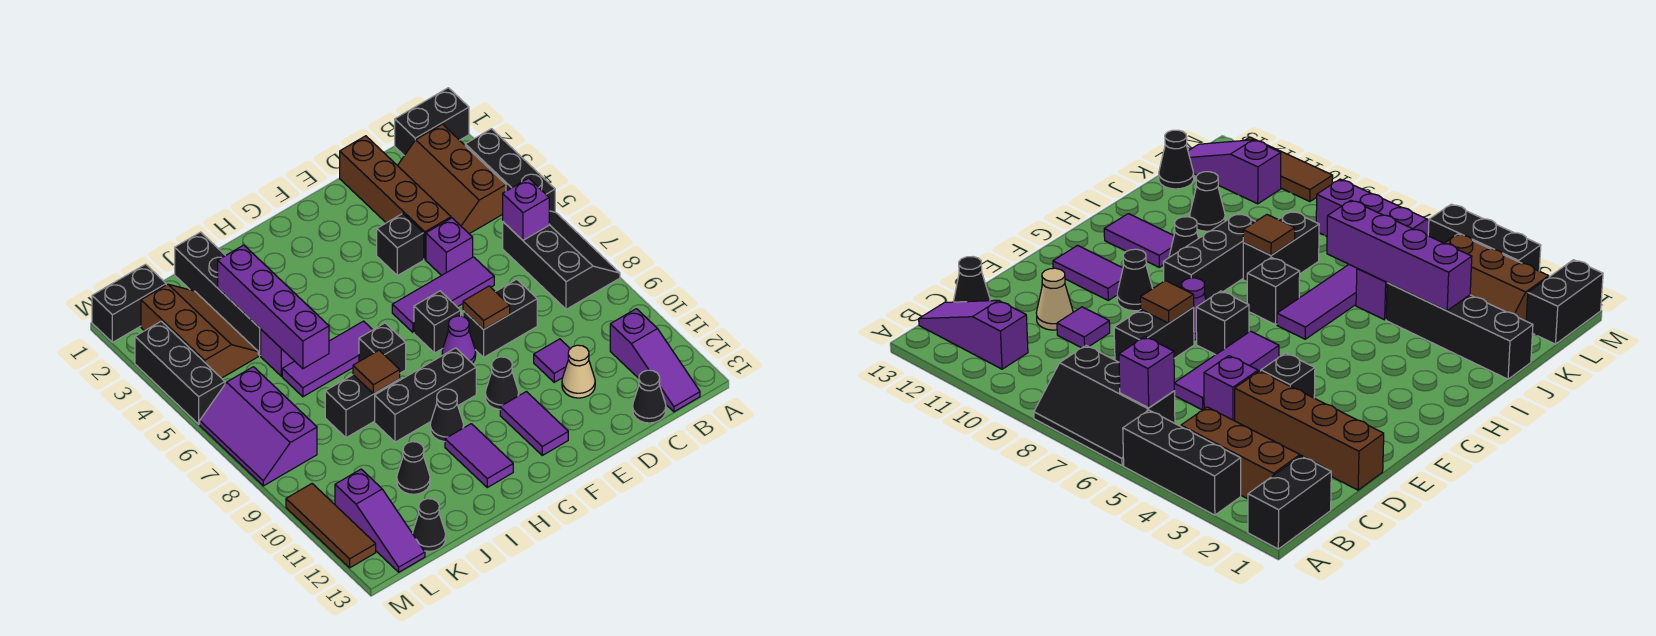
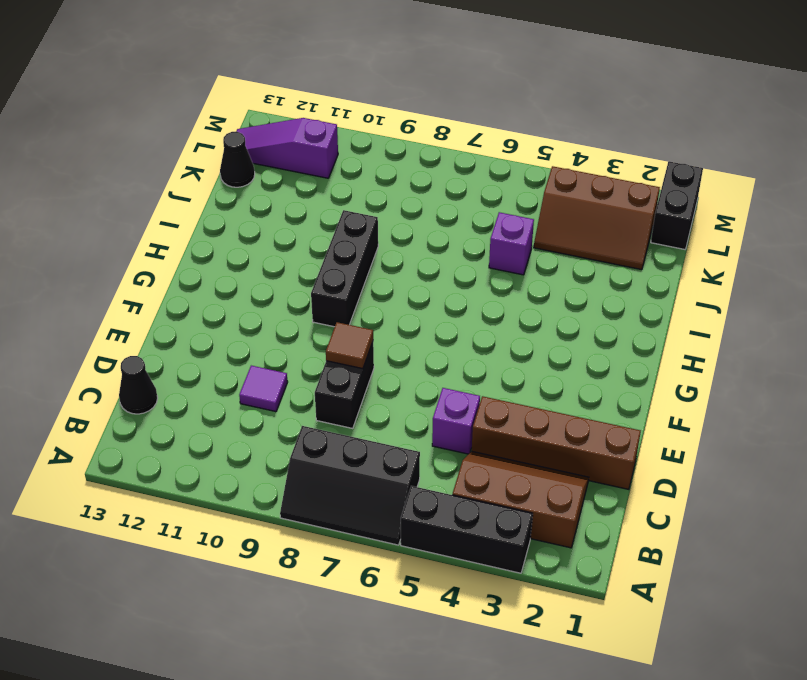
none -> black brick A1:B1 level 1
none -> purple slope B11:B13 level 1 top 11
none -> purple tile D6:F6 level 1
none -> tan cone D11 level 1

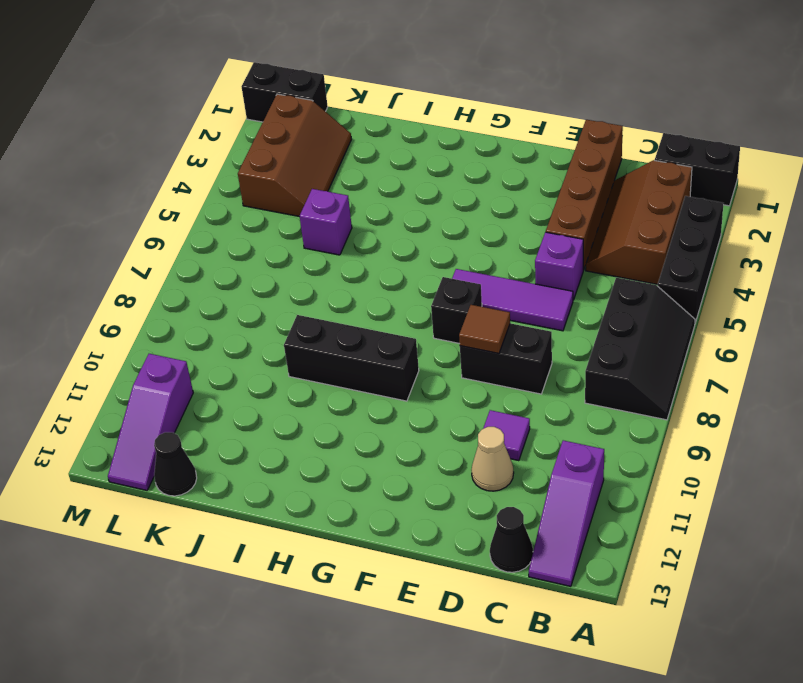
none -> black brick E4 level 1
none -> purple cone F8 level 1
none -> black cone F10 level 1
none -> purple tile F11:F12 level 1

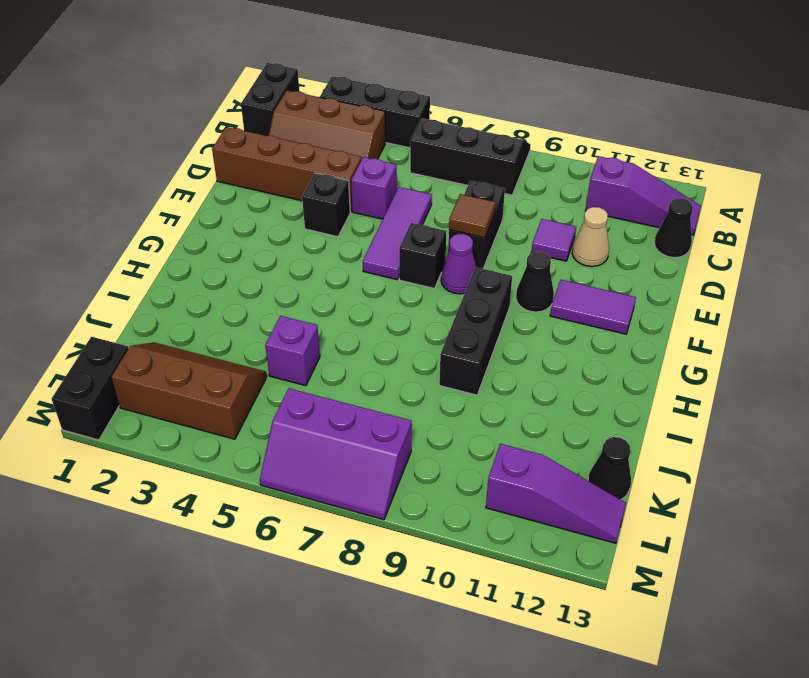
none -> purple tile H6:J6 level 1
none -> black brick H7 level 1
none -> black cone H10 level 1
none -> purple tile H11:H12 level 1

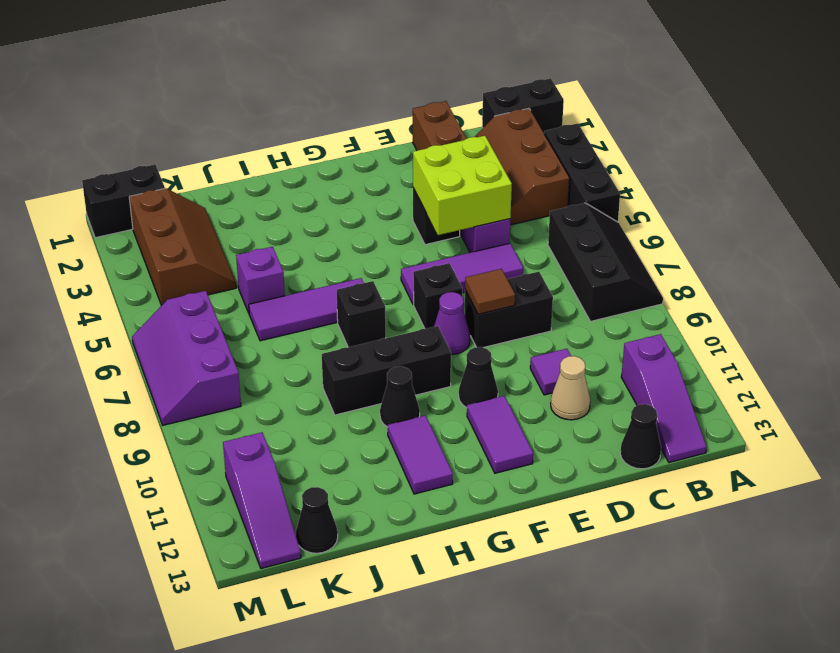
lime brick D4:E5 level 2 -> none
none -> black brick I8:J8 level 1
none -> black brick J1:J4 level 1
none -> black cone J11 level 1
none -> black brick M3:M5 level 1

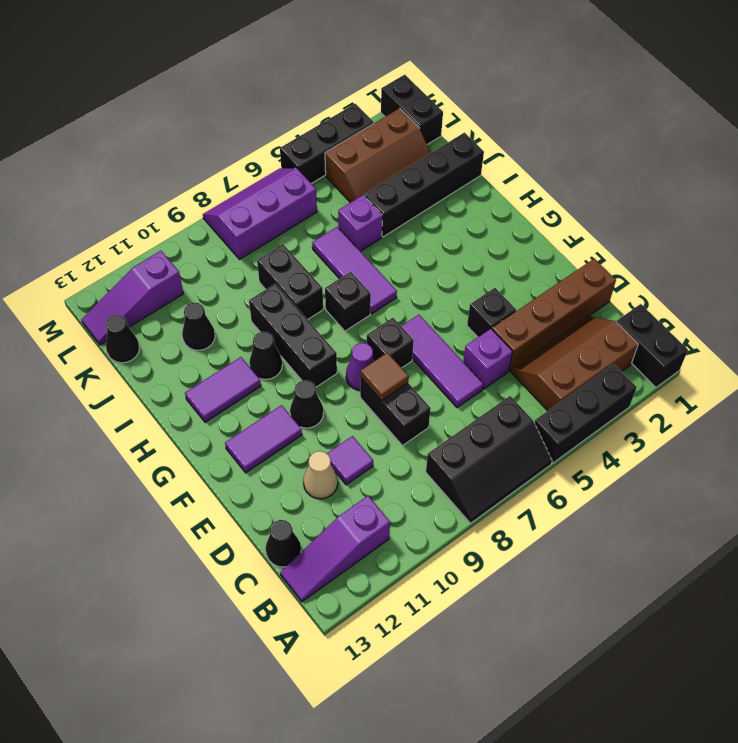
none -> brown tile M10:M12 level 1
none -> purple brick B6 level 2
none -> brown tile I8 level 2
none -> purple brick J3:J6 level 2

